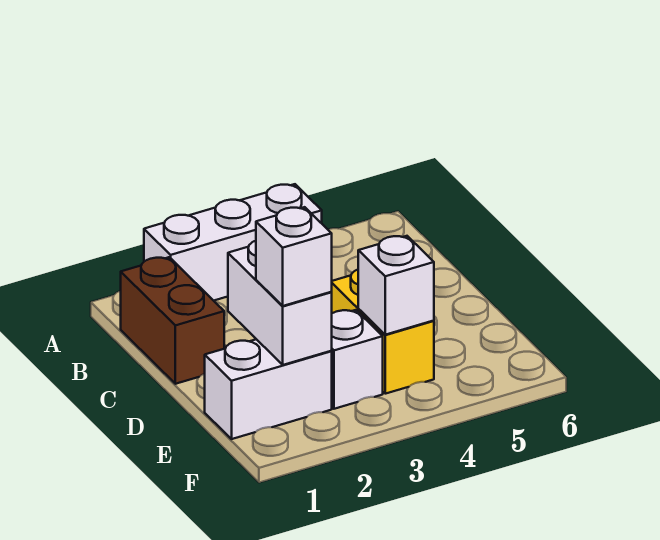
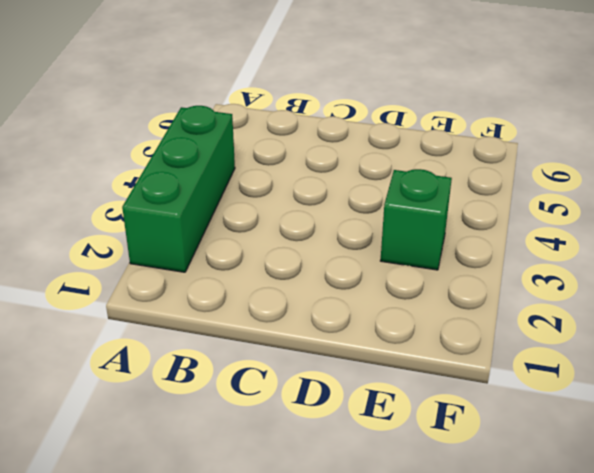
green brick A2:A4 level 1 -> white brick A2:A4 level 1
green brick E3 level 1 -> white brick E3 level 1
none -> brown brick B1:C1 level 1
none -> yellow brick D4:E4 level 1

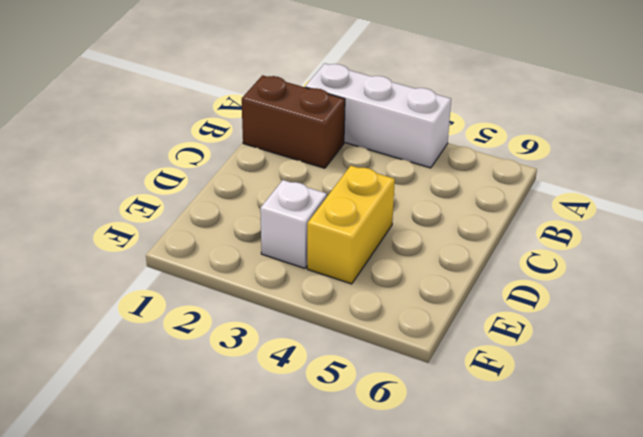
brown brick B1:B2 level 1 -> brown brick B1:C1 level 1
none -> white brick E1:E2 level 1
none -> white brick D2:E2 level 2

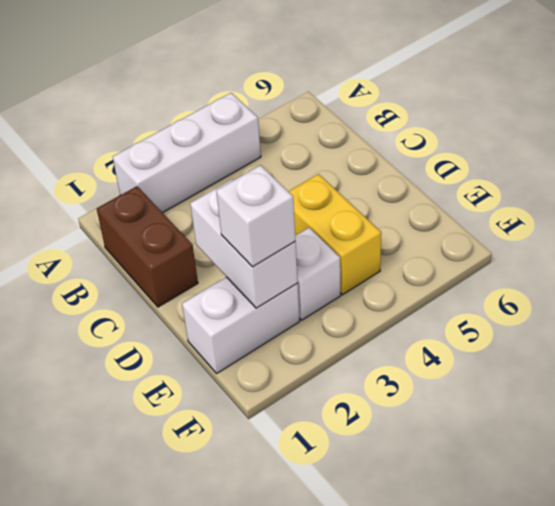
none -> white brick E4 level 2

